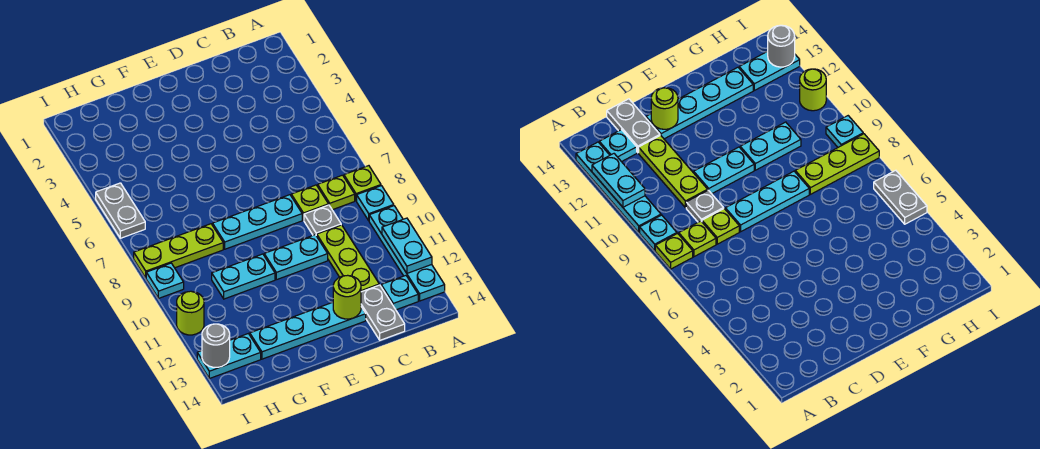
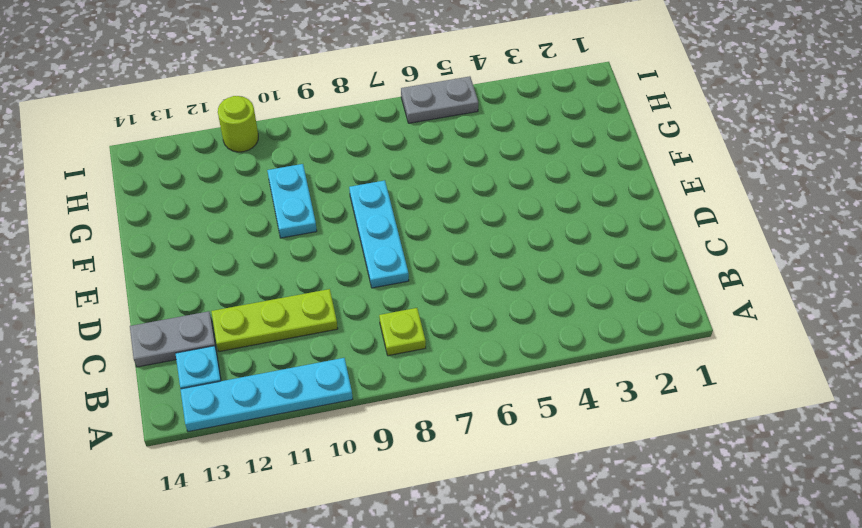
none -> lime plate A8 level 1
none -> cyan plate A9 level 1
none -> lime plate C8 level 1

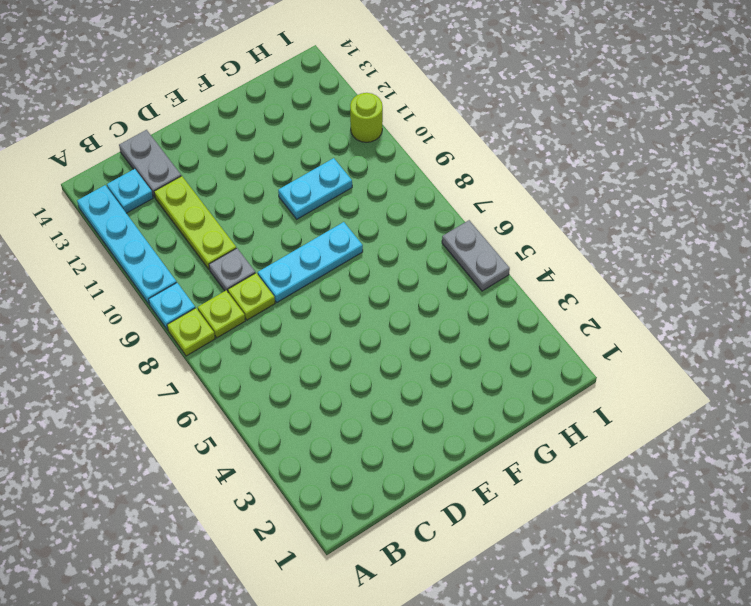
none -> cyan plate D10:E10 level 1
none -> cyan plate D13:G13 level 1
none -> lime plate G8:I8 level 1

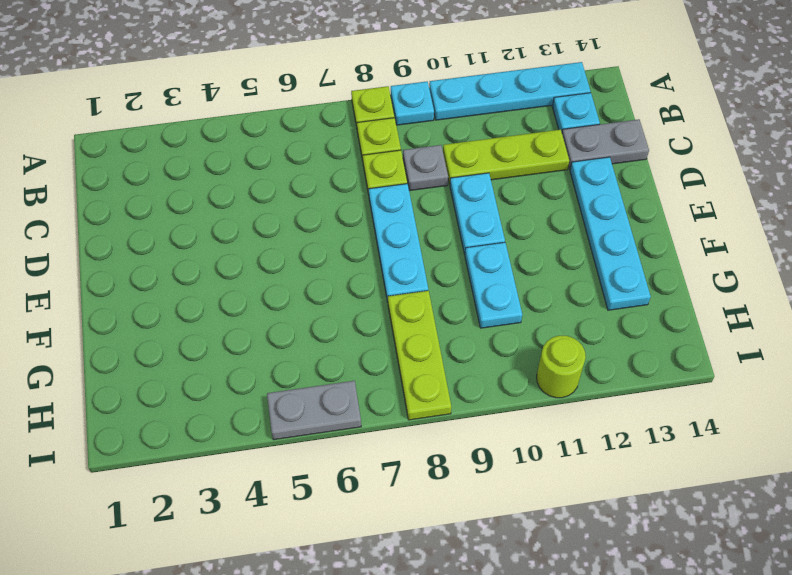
none -> cyan plate H13:I13 level 1
none -> cyan plate I9 level 1
none -> cyan plate A11:A12 level 2

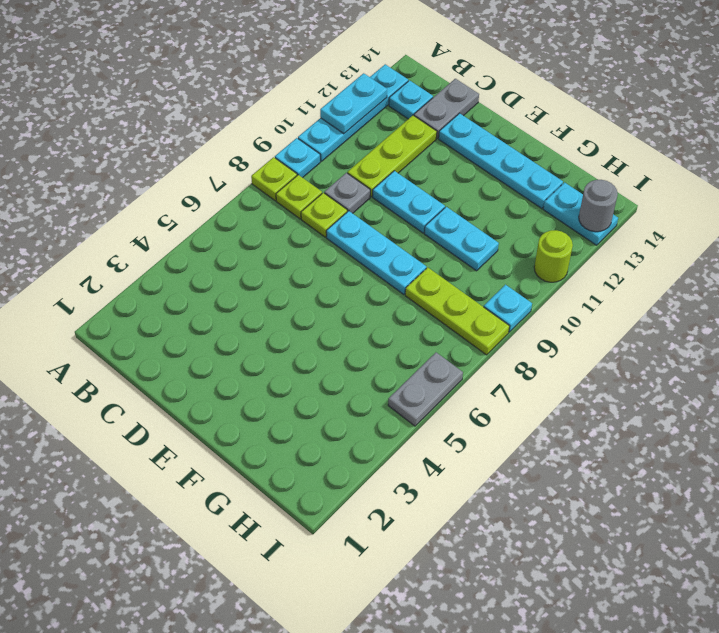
none -> lime round brick D13 level 2

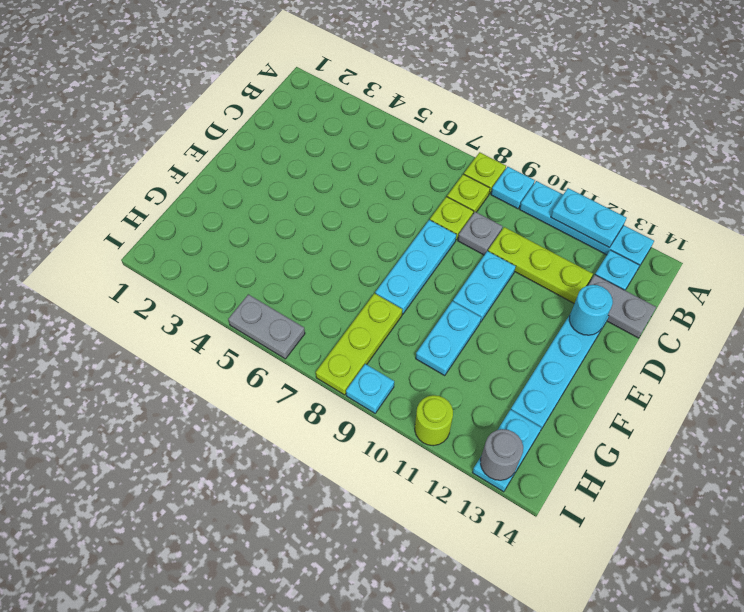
cyan round brick D13 level 2 -> lime round brick D13 level 2

